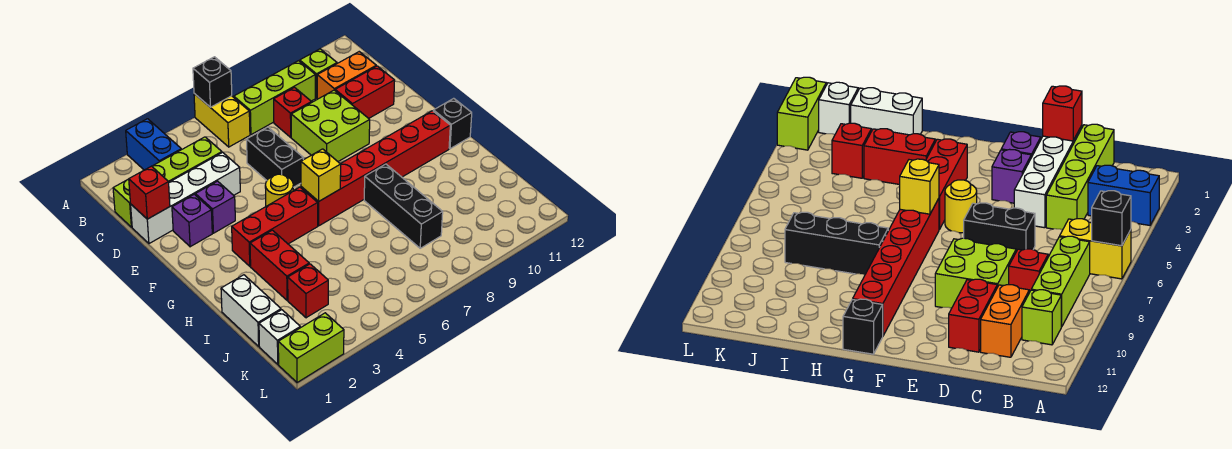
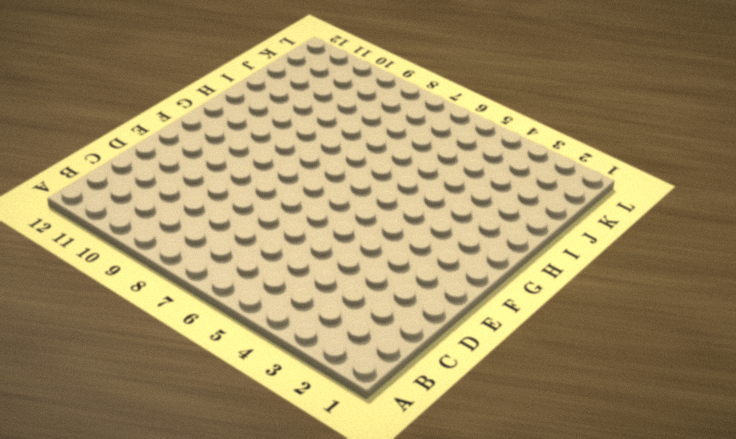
none -> blue brick A3:B3 level 1
none -> yellow brick A6:B6 level 1
none -> lime brick B7:B9 level 1

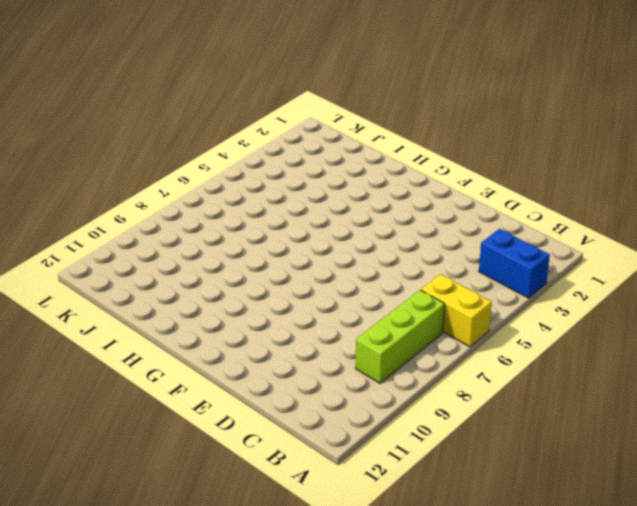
none -> lime brick B10 level 1
none -> lime brick C1:C4 level 1
none -> red brick C8 level 1

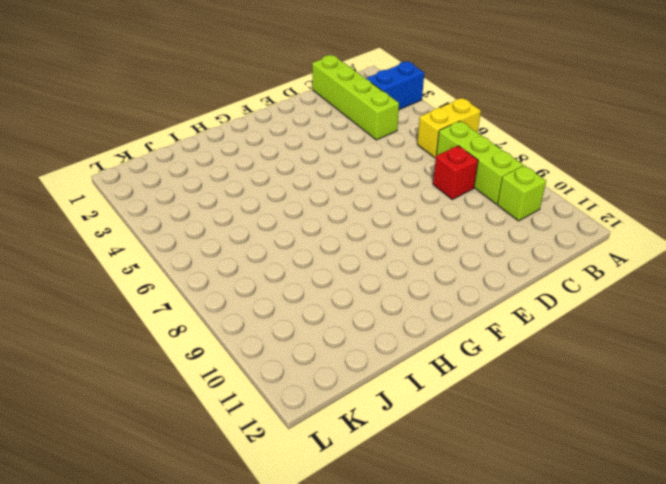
none -> orange brick C10:C11 level 1
none -> white brick D1:D4 level 1
none -> black brick D6:E6 level 1

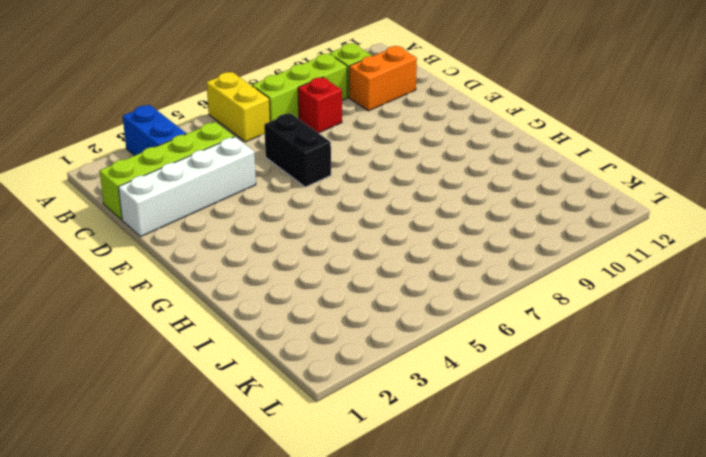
none -> lime brick D8:E9 level 1
none -> red brick D10:D11 level 1
none -> purple brick E2 level 1

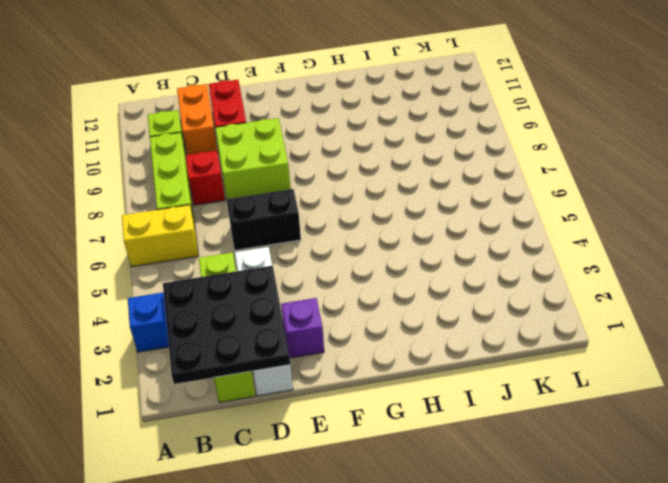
black plate B1:D3 level 2 -> red brick D1 level 2
none -> purple brick E3 level 1
none -> yellow round brick F5 level 1
none -> red brick G3:G5 level 1

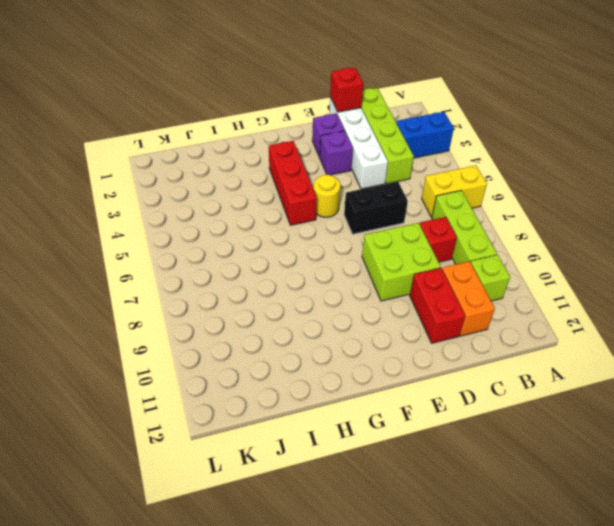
none -> red brick G6:G11 level 1
none -> black brick G12 level 1
none -> red brick H3:I3 level 1

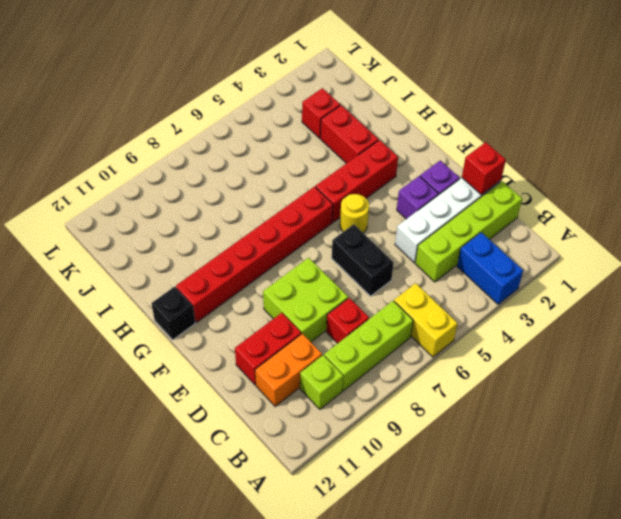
none -> black brick H8:J8 level 1
none -> white brick I1:J1 level 1
none -> white brick K1 level 1

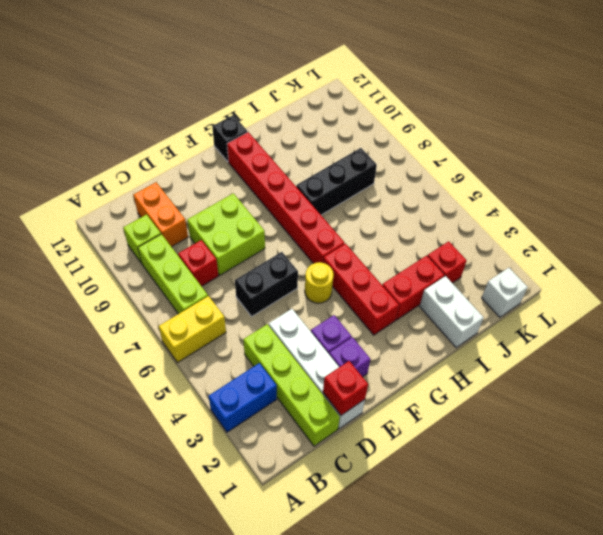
white brick I1:I2 level 1 -> white brick I1:J1 level 1
none -> red brick D10:D11 level 1
none -> lime brick L1:L2 level 1
none -> black brick A6 level 2

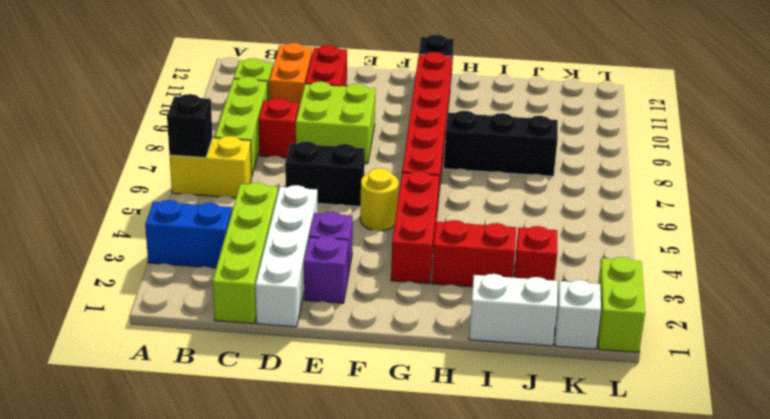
none -> red brick D1 level 2
none -> yellow brick G6 level 2

